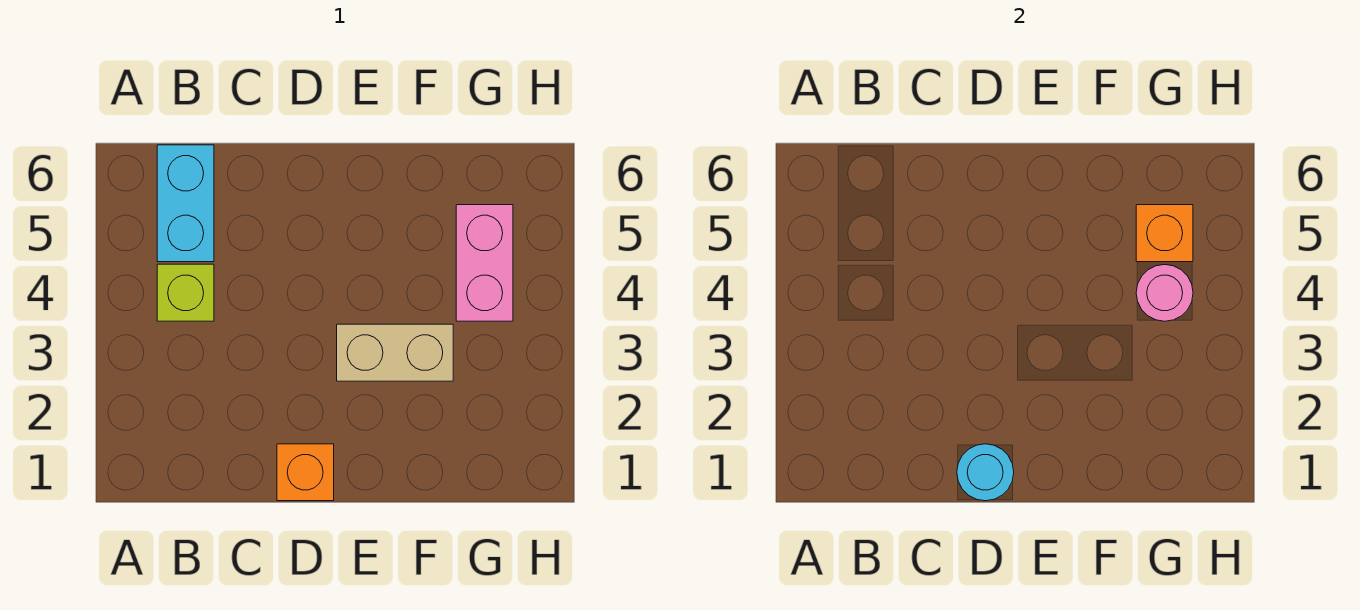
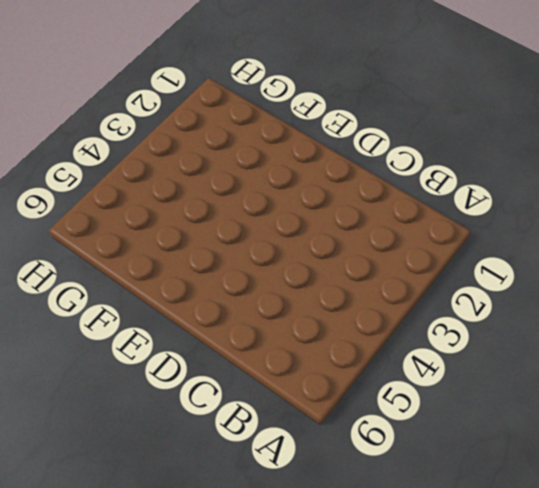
none -> lime brick B4 level 1
none -> cyan brick B5:B6 level 1

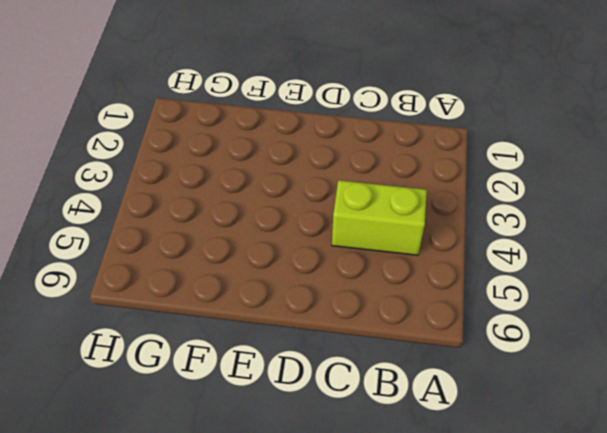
lime brick B4:C4 level 1 -> lime brick B4 level 1
none -> cyan brick B5:B6 level 1
none -> orange brick D1 level 1

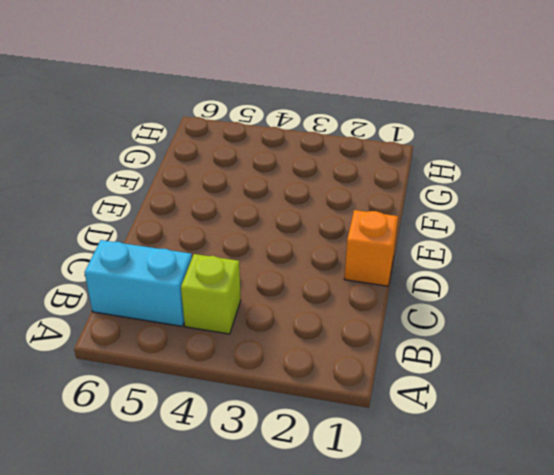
none -> tan brick E3:F3 level 1
none -> pink brick G4:G5 level 1

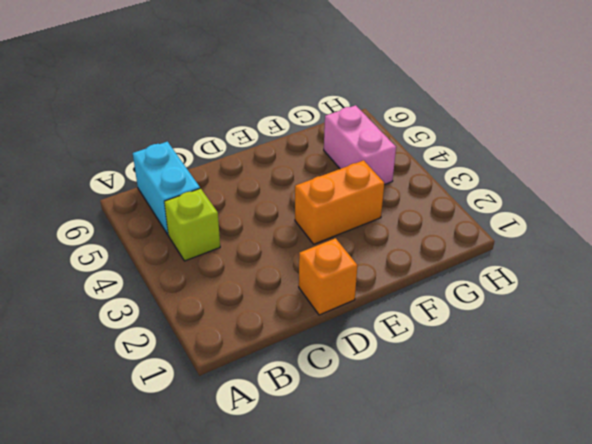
orange brick E3:F3 level 1 -> tan brick E3:F3 level 1
none -> cyan round brick D1 level 2
none -> pink round brick G4 level 2

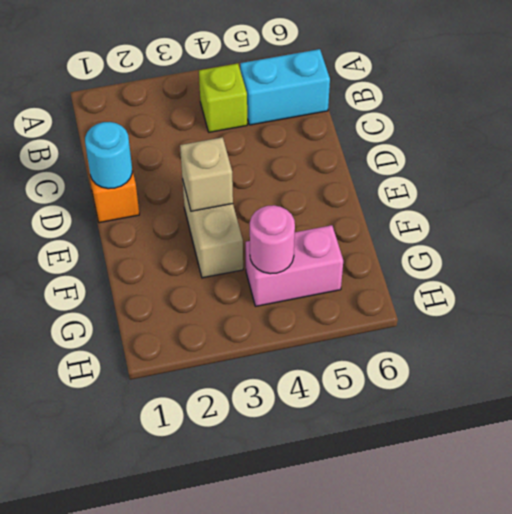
tan brick E3 level 2 -> none
none -> orange brick G5 level 2

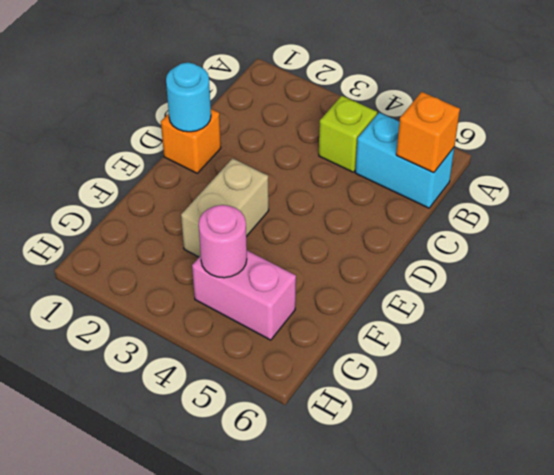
orange brick B6 level 2 -> orange brick G5 level 2

